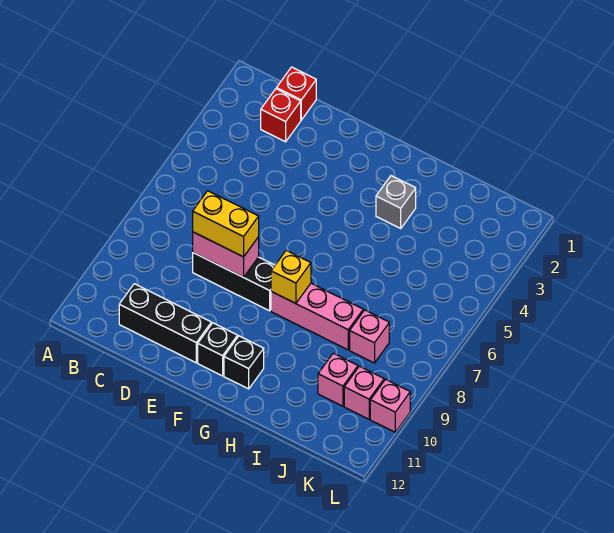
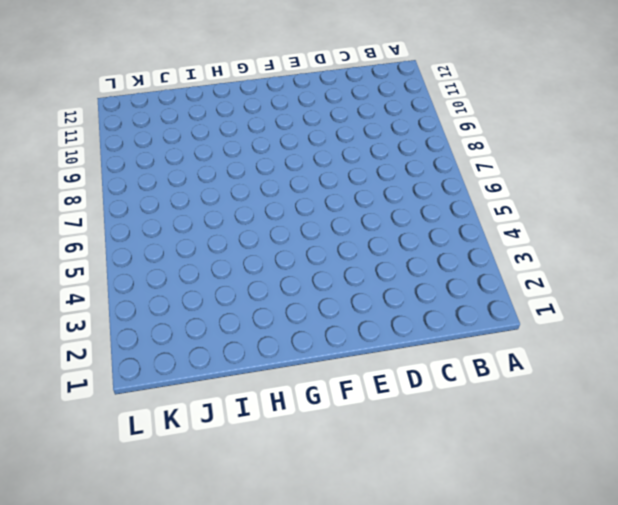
none -> red brick C1 level 1
none -> red brick C2 level 1
none -> black brick C11:E11 level 1

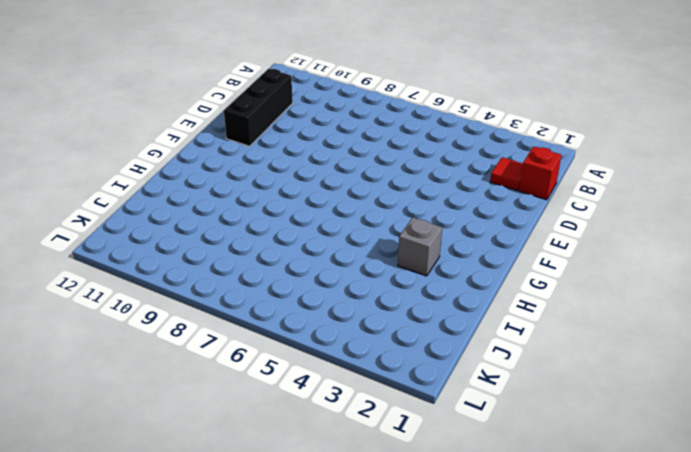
red tile C2 level 1 -> red brick C2 level 1
none -> black brick D8:F8 level 1
none -> black brick F11 level 1
none -> pink brick G8:I8 level 1

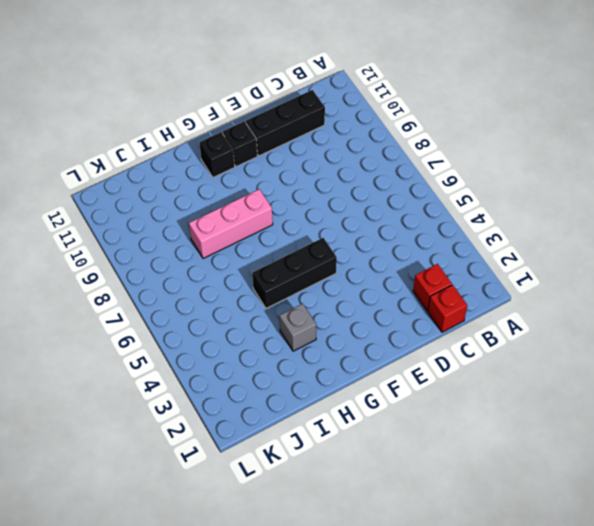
black brick F5:H5 level 1 -> black brick D8:F8 level 1
none -> pink brick J8 level 1
none -> pink brick J10 level 1
none -> pink brick K10 level 1

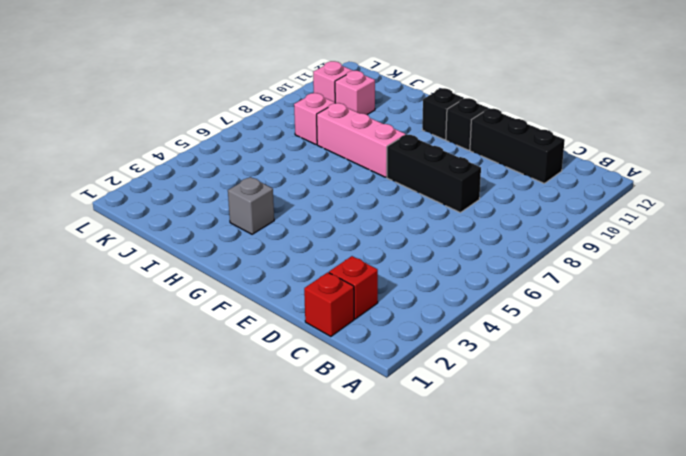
none -> pink brick L10 level 1
none -> pink brick D8:E8 level 2
none -> yellow brick G8 level 2

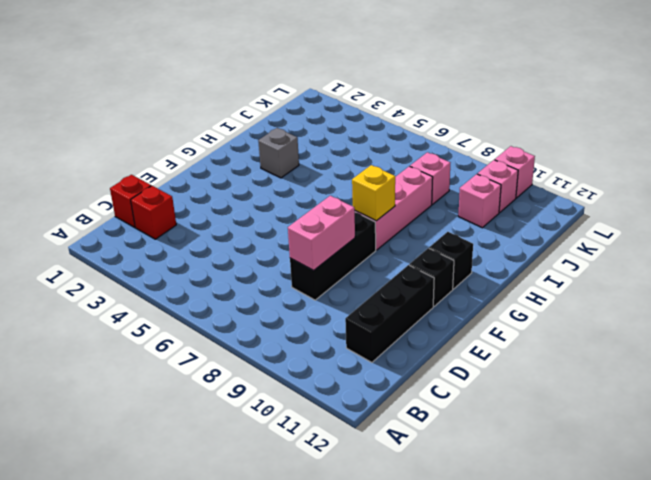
none -> yellow brick D8:E8 level 3

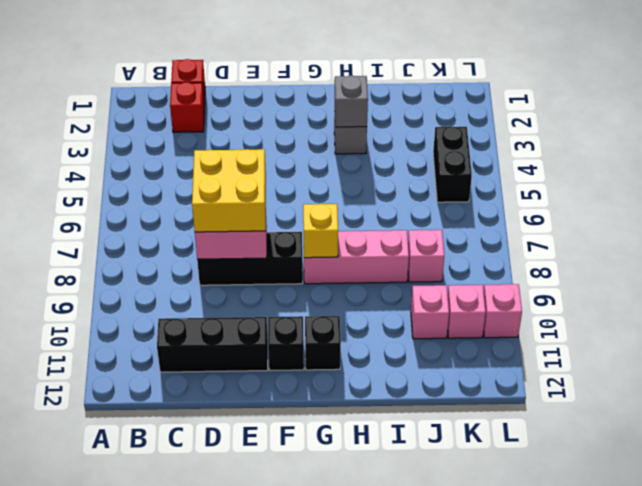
yellow brick D7:E8 level 3 -> yellow brick D8:E8 level 3
grey brick H3 level 2 -> none
black brick K4:K5 level 1 -> none

